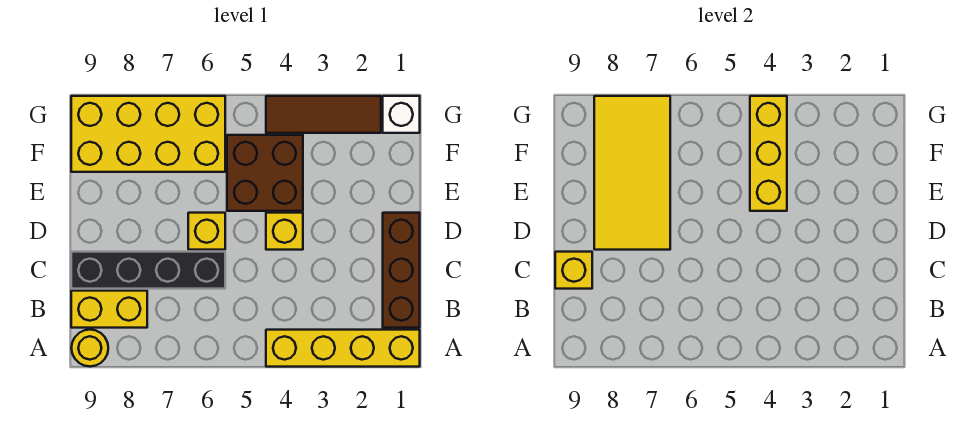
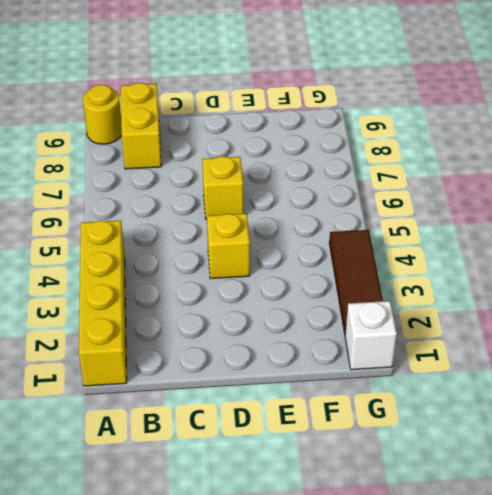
none -> brown brick B1:D1 level 1
none -> black brick C6:C9 level 1
none -> brown brick E4:F5 level 1

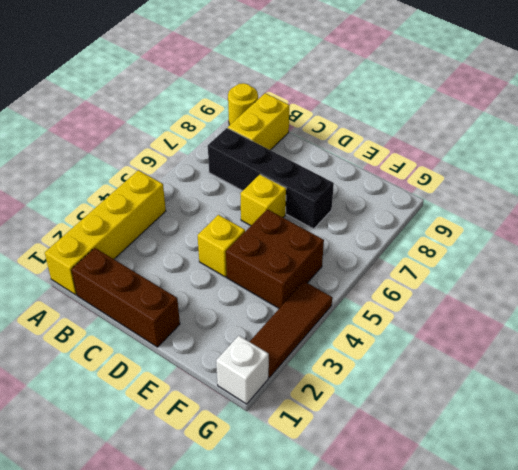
black brick B7:E7 level 1 -> black brick C6:C9 level 1
none -> yellow brick F6:G9 level 1
none -> yellow brick C9 level 2
none -> yellow tile D7:G8 level 2

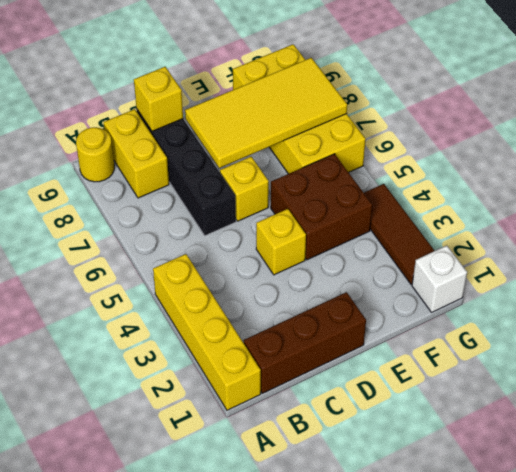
none -> yellow brick E4:G4 level 2

